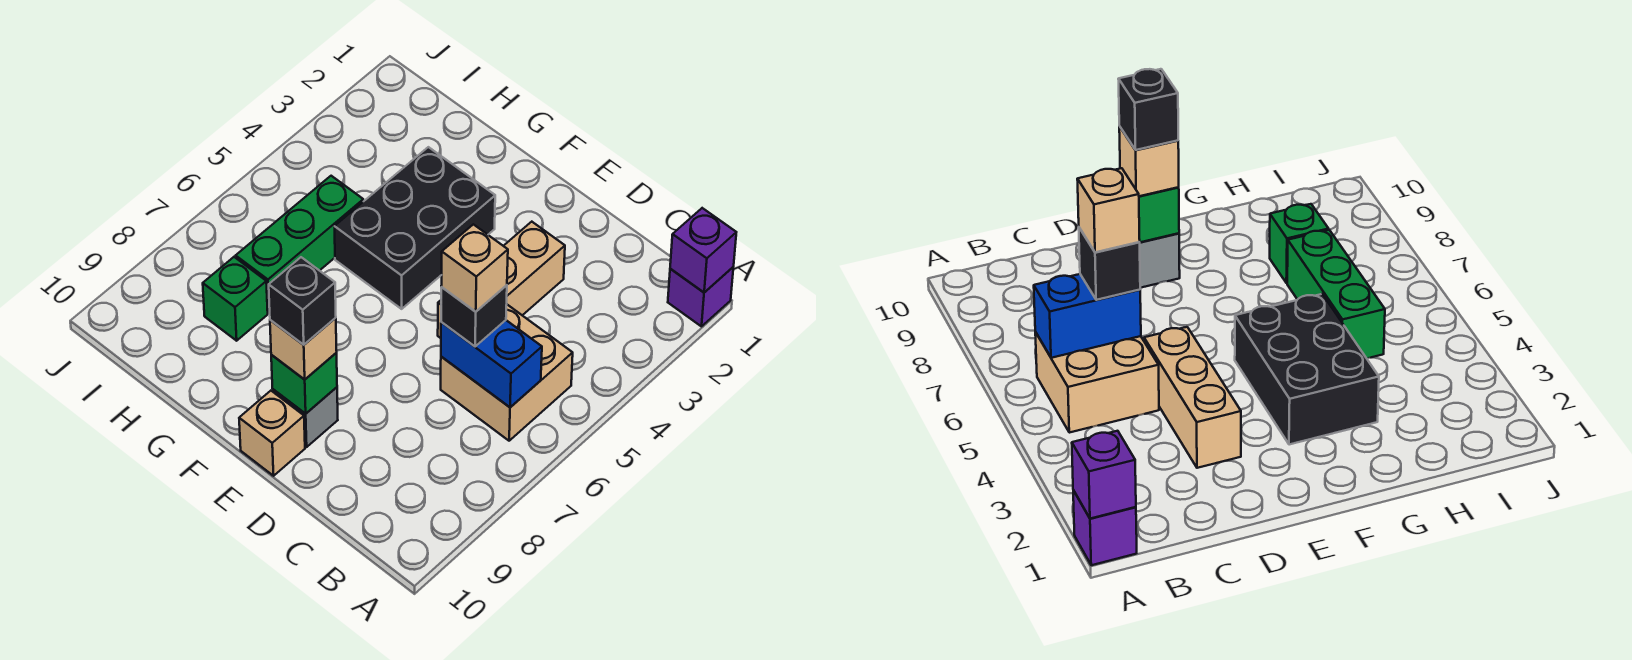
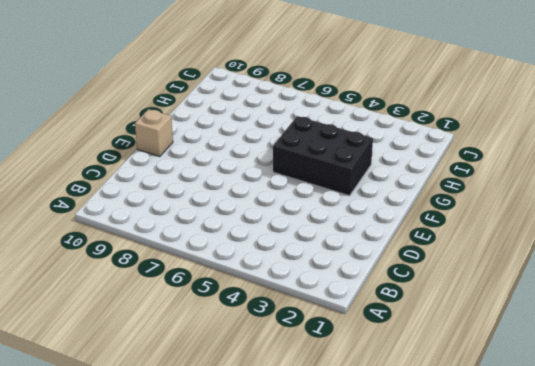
none -> purple brick A1 level 1
none -> tan brick B5:C6 level 1
none -> tan brick D3:D5 level 1

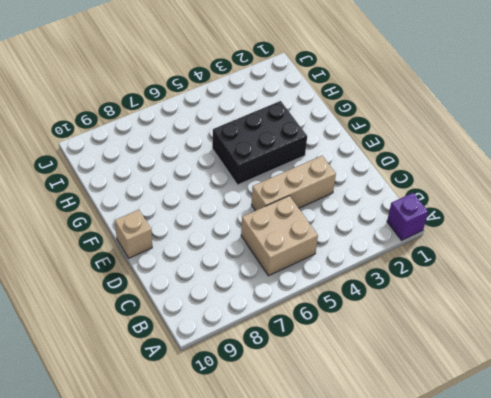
none -> grey brick E9 level 1
none -> green brick H5:H7 level 1
none -> green brick H8 level 1

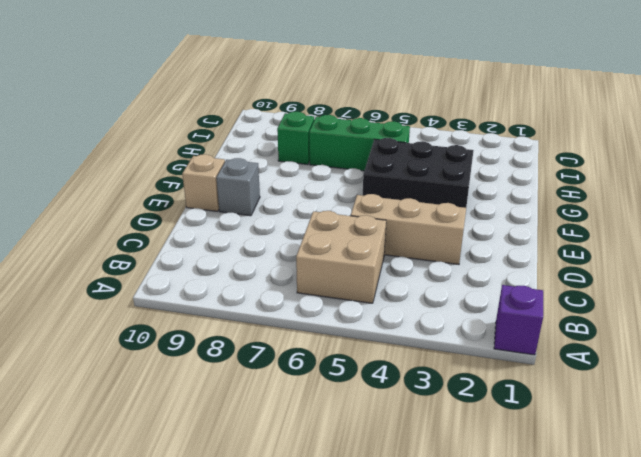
none -> purple brick A1 level 2
none -> blue brick B6:C6 level 2
none -> green brick E9 level 2

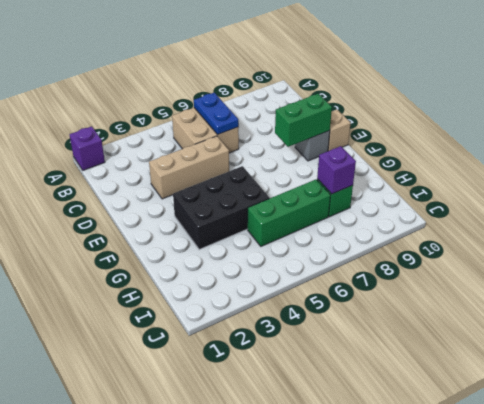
blue plate B6:C6 level 2 -> blue brick B6:C6 level 2
green brick E8:E9 level 2 -> green brick E9 level 2
purple brick H8 level 2 -> purple brick A1 level 2
none -> black brick C6 level 3
none -> tan brick E9 level 3
none -> tan brick C6 level 4

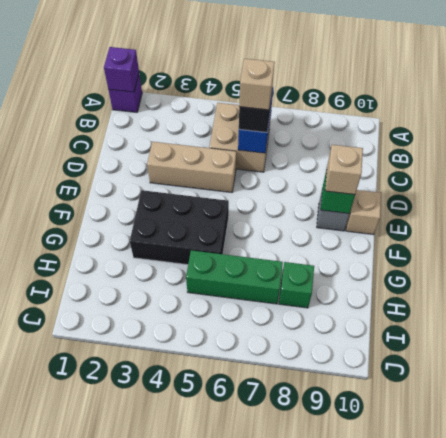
none -> black brick E9 level 4

